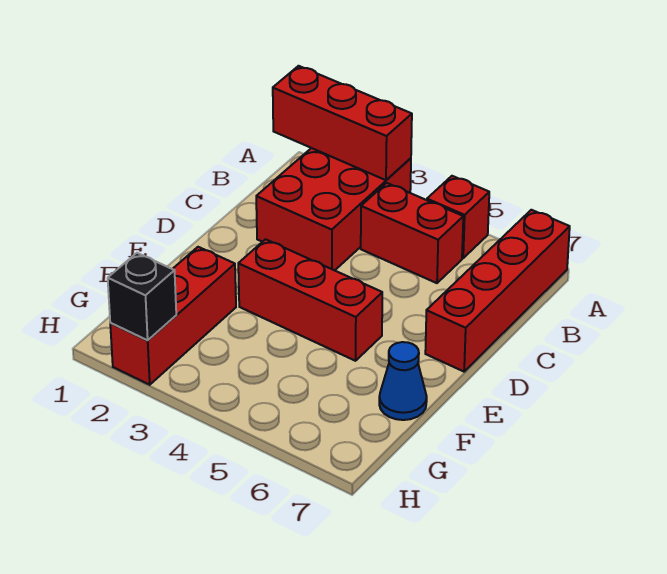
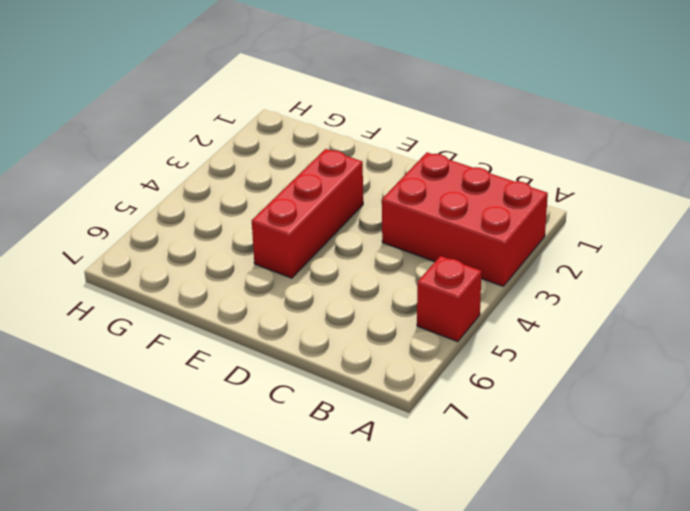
none -> red brick A7:D7 level 1
none -> red brick B4:B5 level 1

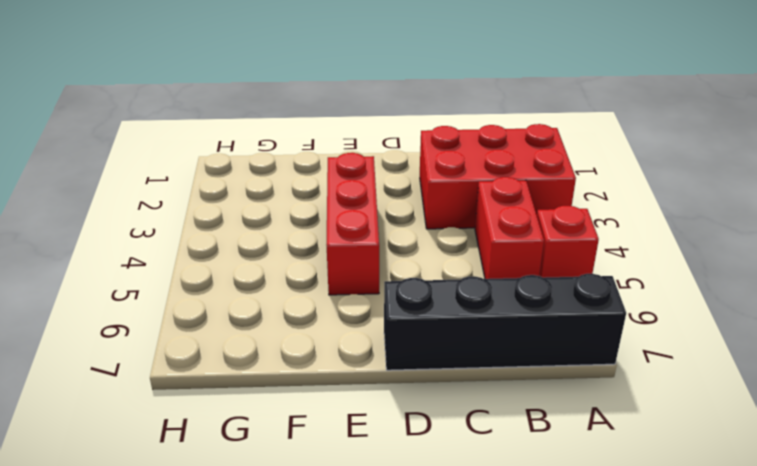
black brick A7:D7 level 1 -> red brick A7:D7 level 1
none -> red brick F2:H2 level 1
none -> blue cone F7 level 1

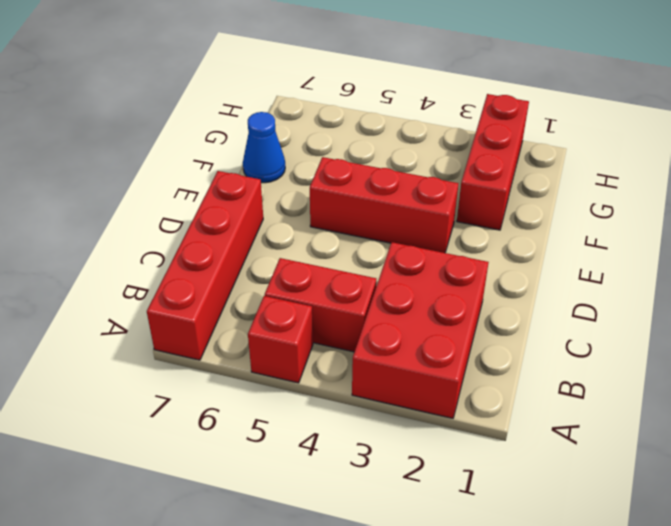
none -> red brick A1:A3 level 2
none -> black brick H2 level 2

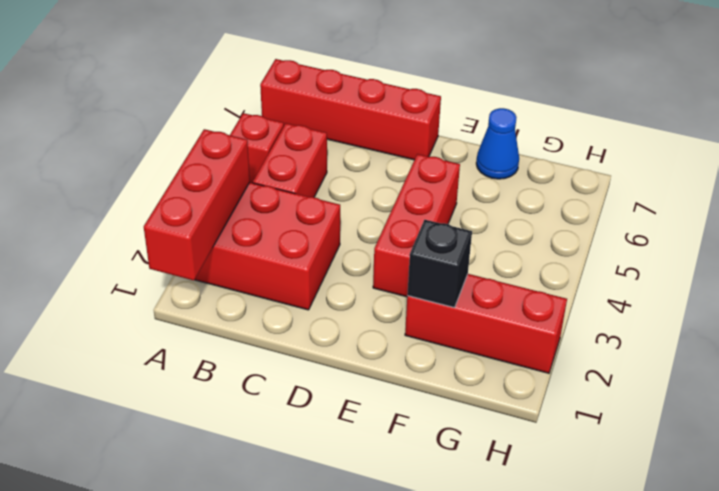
black brick F2 level 2 -> black brick H2 level 2

